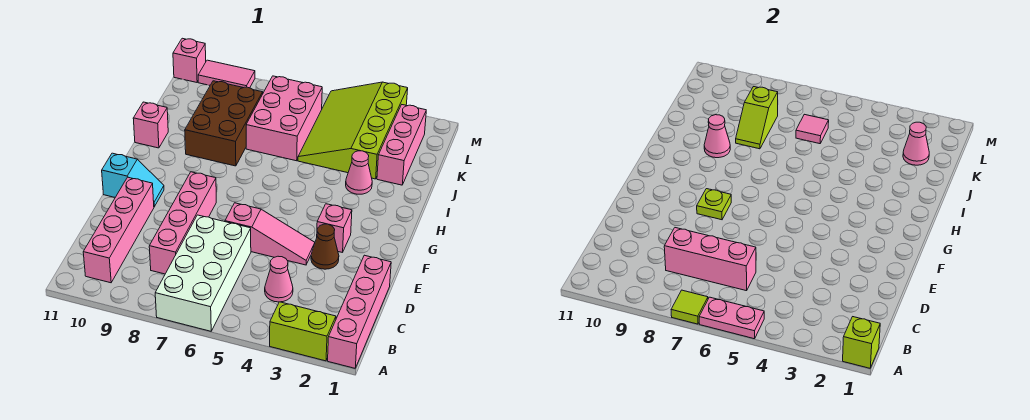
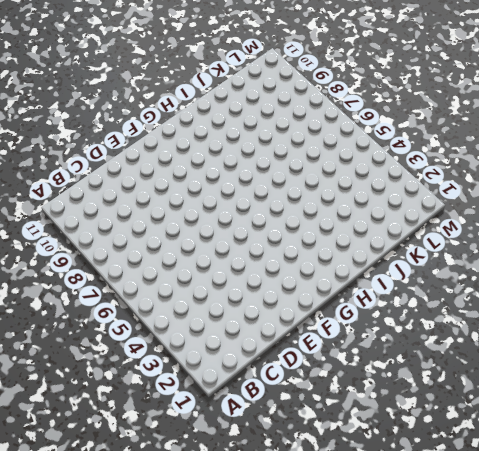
none -> pink brick A1:D1 level 1
none -> lime brick A2:A3 level 1
none -> white brick A6:D7 level 1

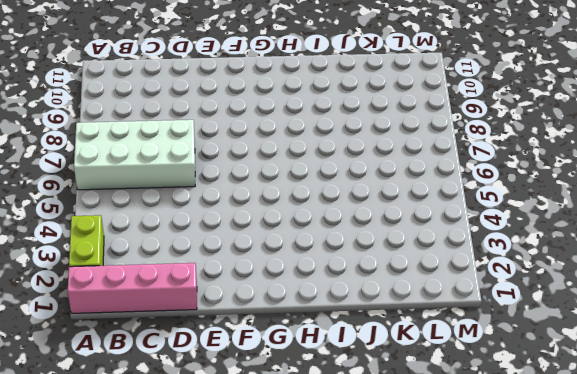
none -> pink brick B10:E10 level 1
none -> pink cone C4 level 1
none -> pink brick C8:F8 level 1

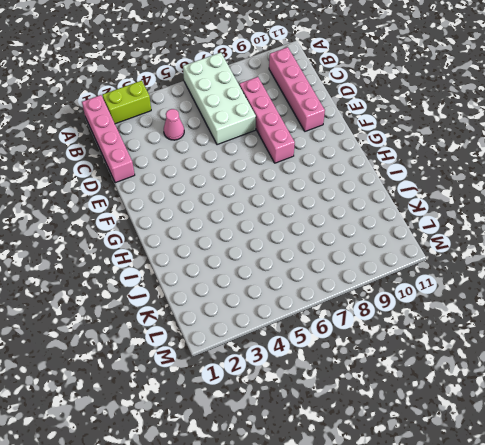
none -> brown cone E3 level 1
none -> pink slope E4:E6 level 1 top 6
none -> pink brick F3 level 1

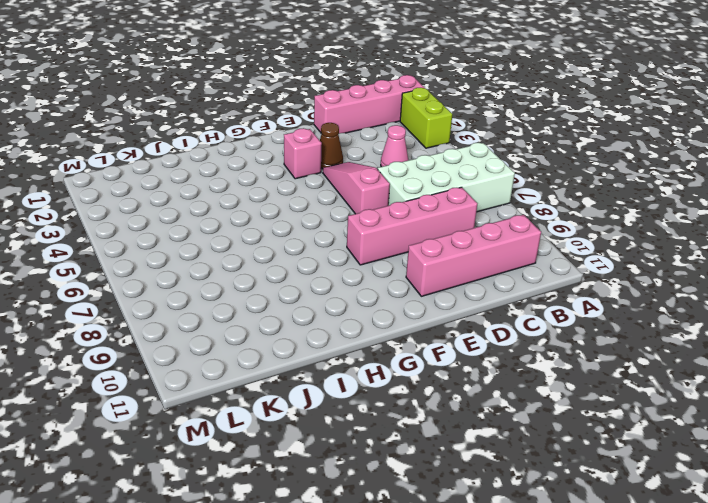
none -> cyan slope F10:F11 level 1 top 11
none -> pink cone I3 level 1
none -> brown brick I8:K9 level 1

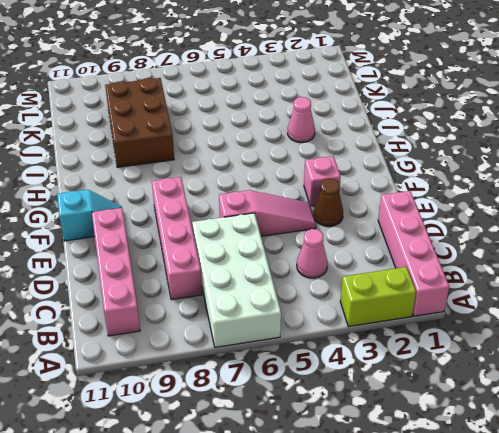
none -> pink brick I11 level 1
none -> pink brick J2:L2 level 1
none -> lime slope J3:M5 level 1 top 3

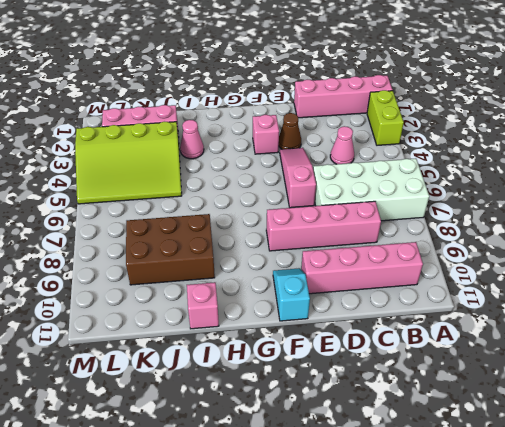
none -> pink brick J6:L7 level 1
none -> pink tile M9:M10 level 1
none -> pink brick M11 level 1

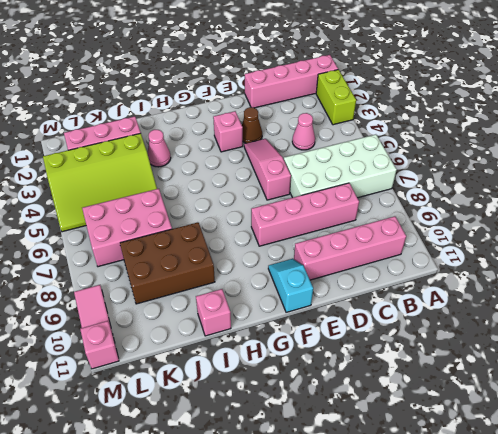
none -> lime brick A1 level 2
none -> pink plate A5:A6 level 2
none -> lime tile A7 level 2

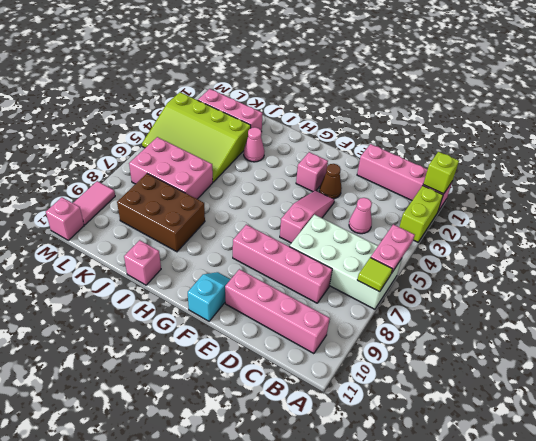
none -> pink brick C6:C8 level 2
none -> lime plate F8 level 2
none -> pink cone I9 level 2

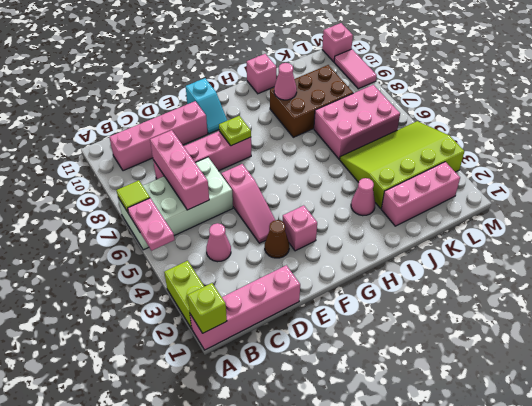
none -> lime slope J8:K8 level 2 top K
none -> pink cone K2 level 2
none -> pink tile K6 level 2

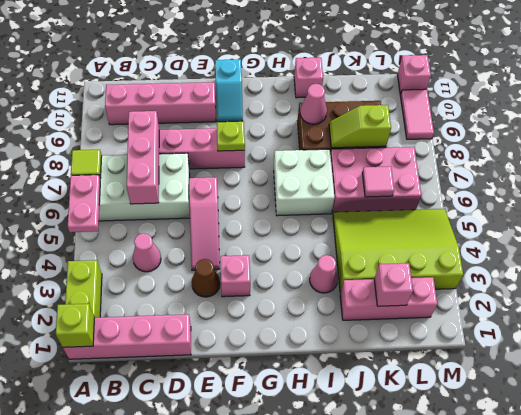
white brick H6:I7 level 1 -> none
pink brick K2 level 2 -> pink cone K2 level 2

